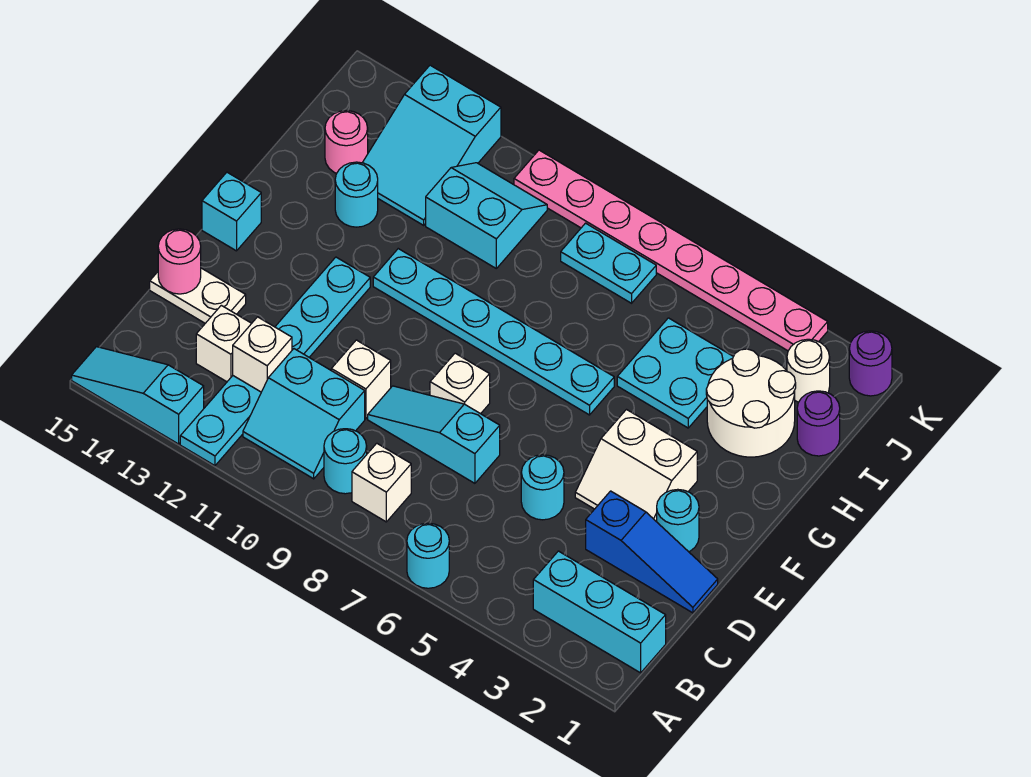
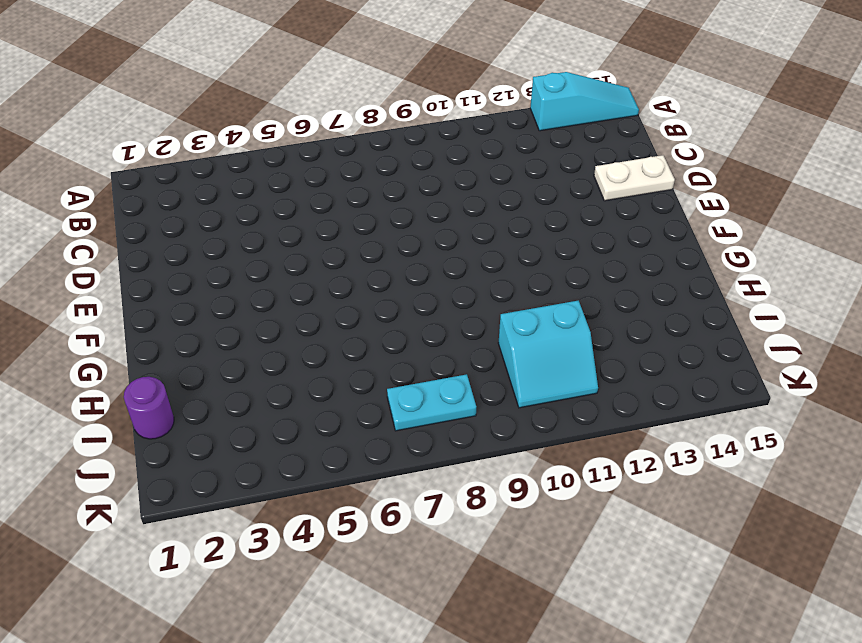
none -> cyan round brick A6 level 1
none -> cyan plate A12:F12 level 1
none -> cyan brick B1:B3 level 1
none -> white brick B8 level 1

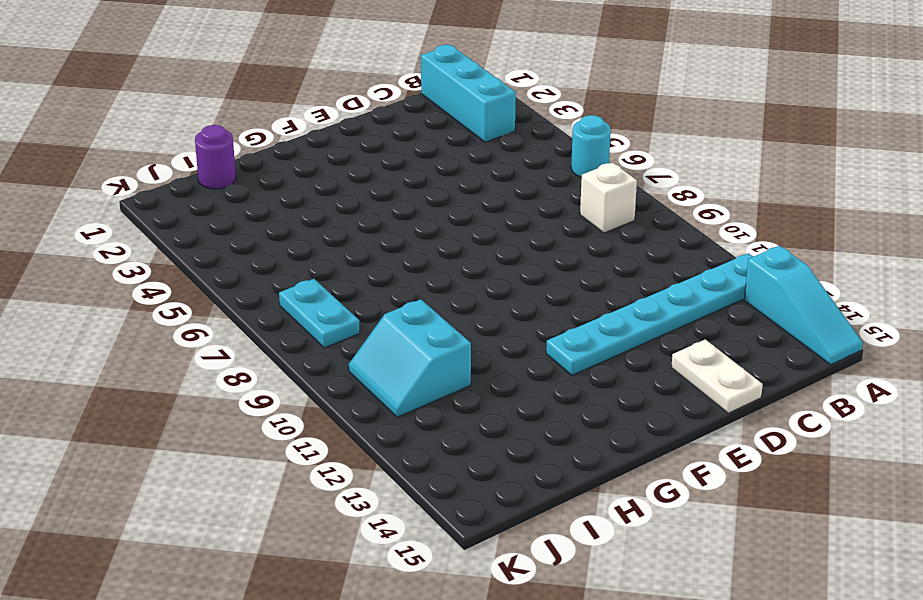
none -> cyan round brick B9 level 1
none -> cyan slope B10:C11 level 1 top C
none -> white brick C13 level 1
none -> blue slope D1:D3 level 1 top 3

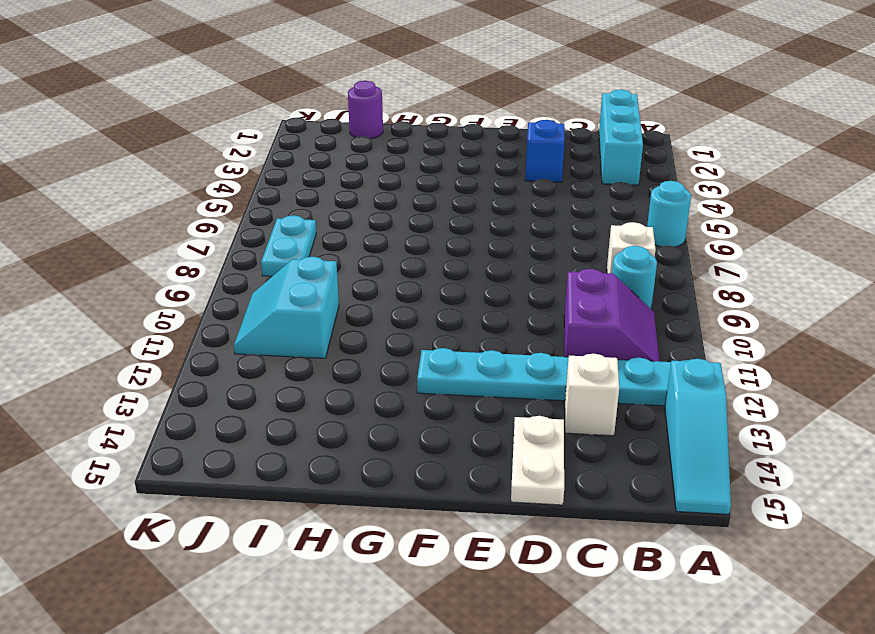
purple slope B10:C11 level 1 top C -> cyan slope B10:C11 level 1 top C
none -> cyan round brick D5 level 1
none -> cyan slope D7:D9 level 1 top 7
none -> white brick D10 level 1
none -> cyan round brick E2 level 1

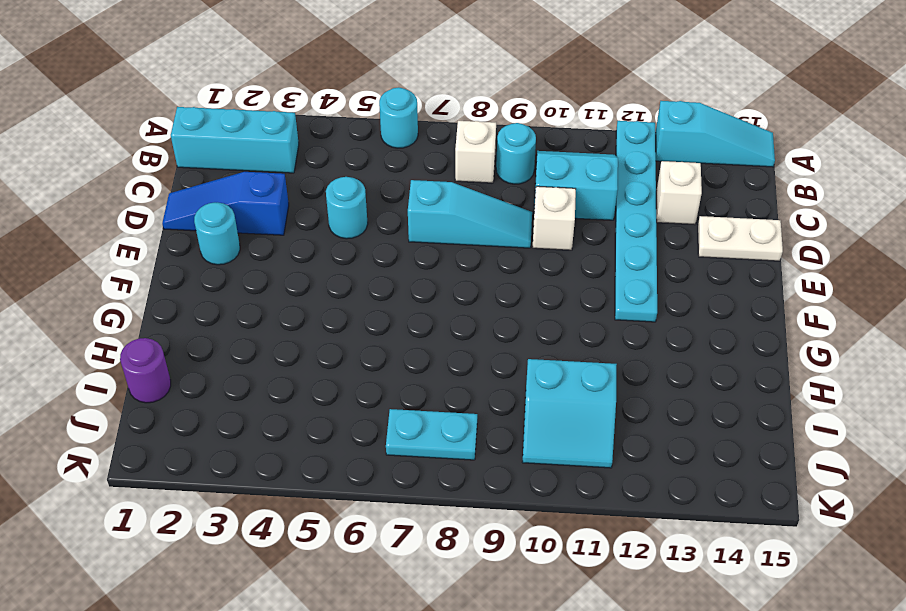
none -> white slope E3:F4 level 1 top F
none -> white brick E8 level 1
none -> cyan brick F15 level 1
none -> cyan plate G6:G11 level 1

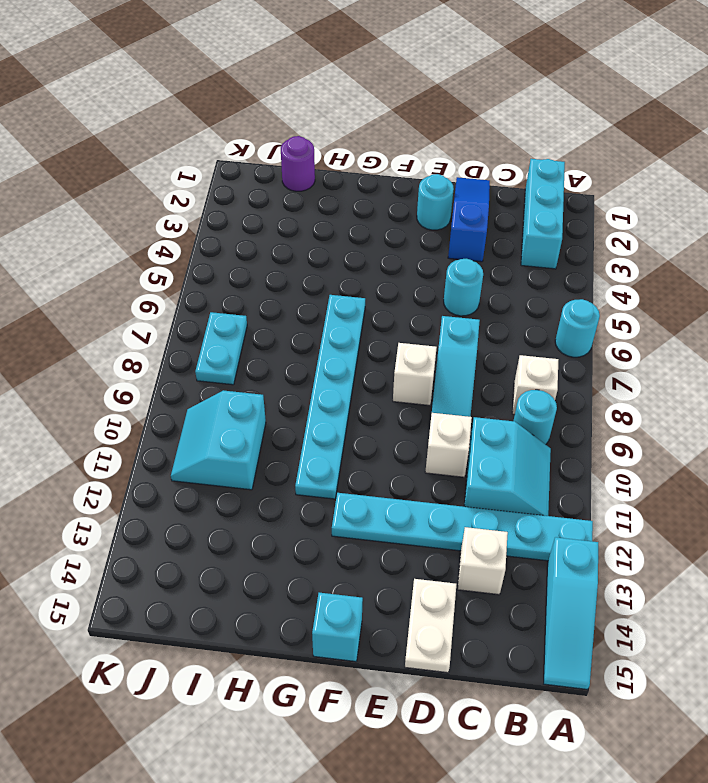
none -> white slope E3:F4 level 1 top F
none -> white round brick H2:I3 level 1
none -> cyan plate H4:I5 level 1
none -> cyan round brick H13 level 1

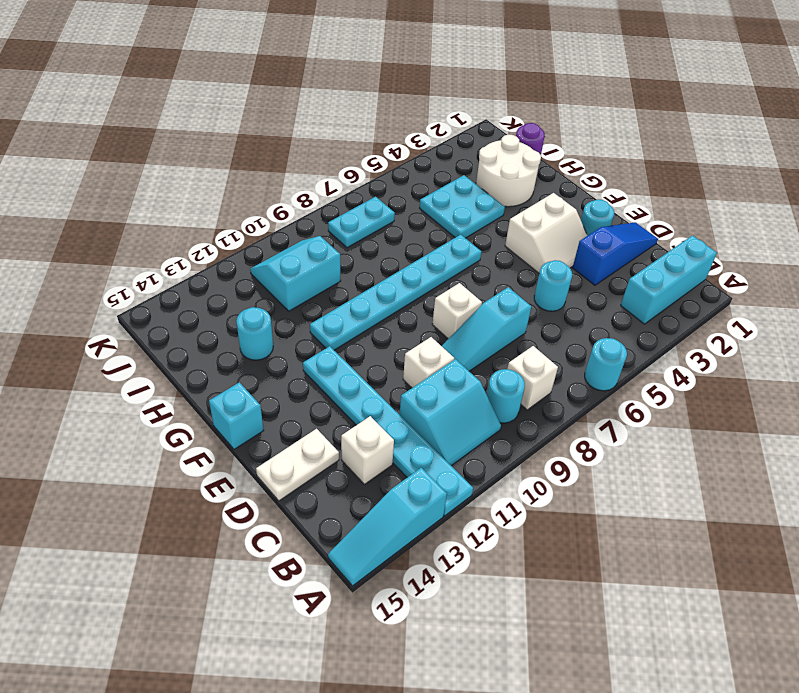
none -> cyan slope I12:K13 level 1 top K
none -> pink round brick I14 level 1
none -> white round brick J2 level 1
none -> purple round brick K1 level 1

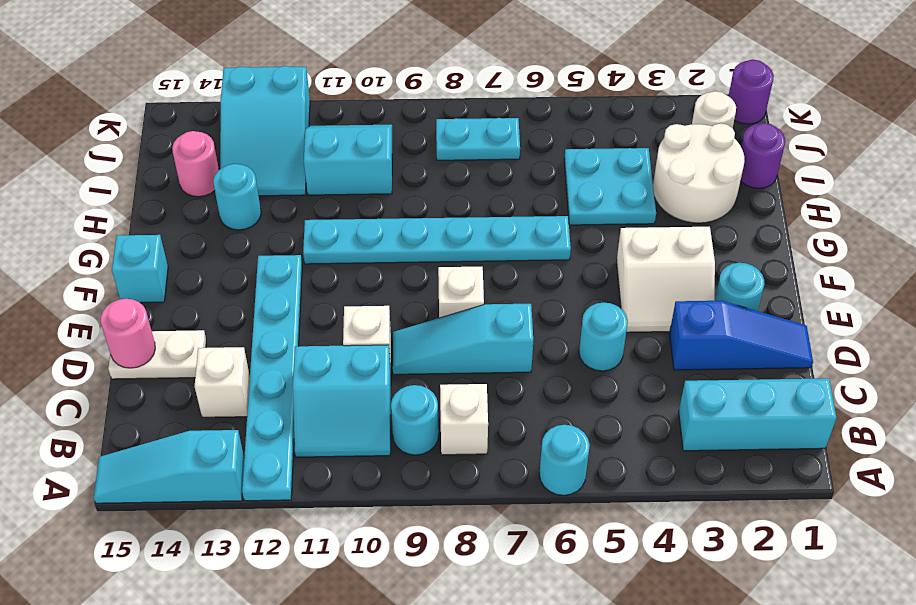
none -> pink plate K3:K10 level 1
none -> white brick C12 level 2

